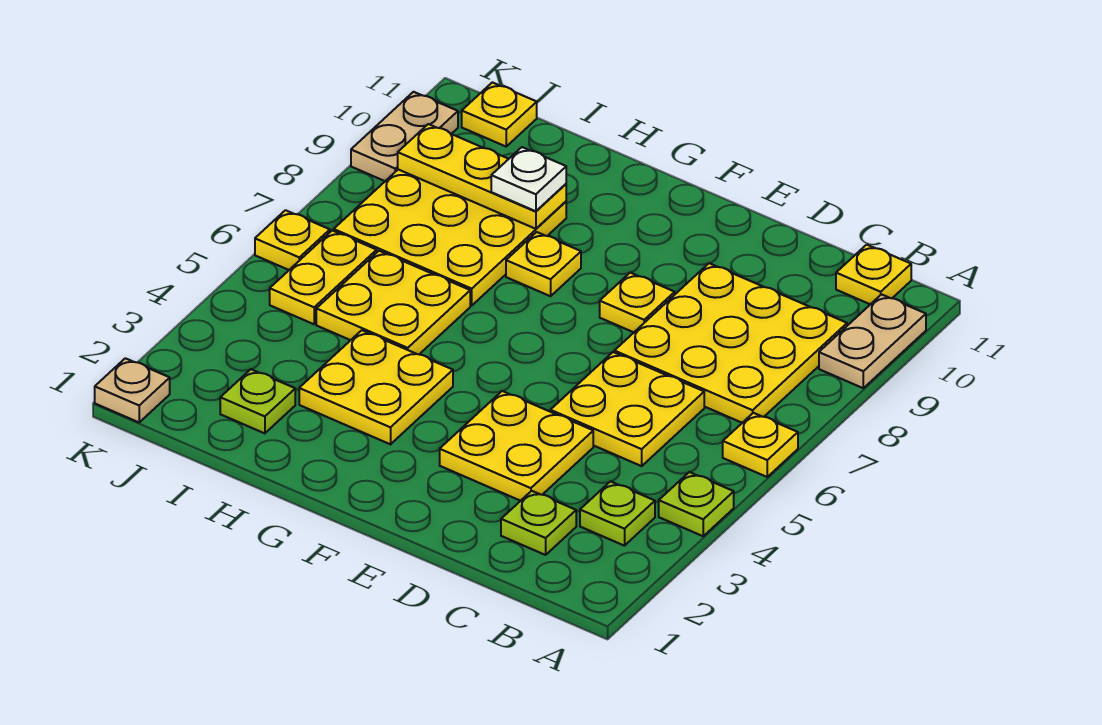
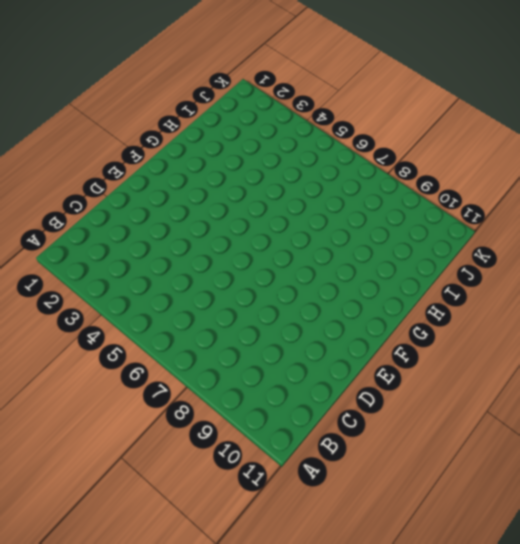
none -> lime plate A4 level 1
none -> yellow plate A6 level 1
none -> tan plate A9:A10 level 1

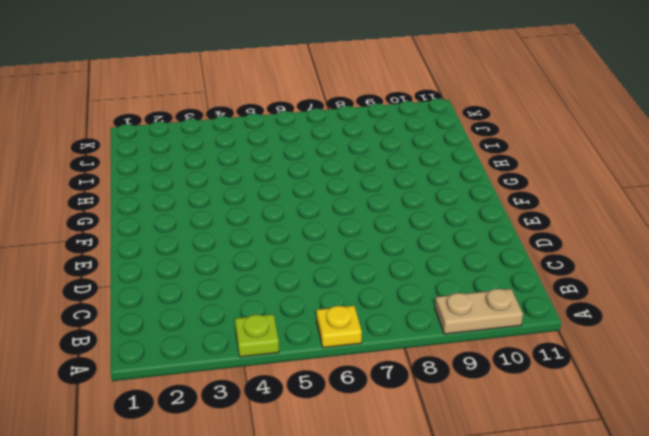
none -> lime plate B3 level 1
none -> yellow plate B7:D9 level 1
none -> yellow plate B11 level 1

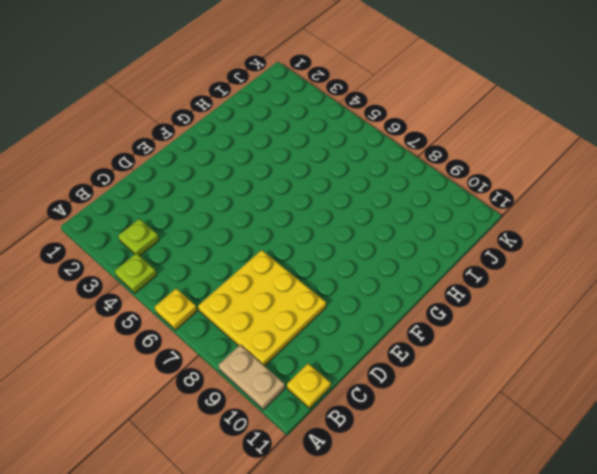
none -> lime plate C2 level 1
none -> yellow plate C5:D6 level 1
none -> yellow plate D3:E4 level 1

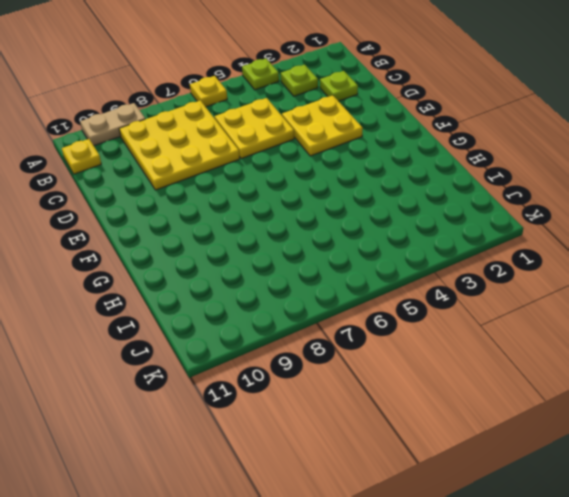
none -> yellow plate E8 level 1
none -> yellow plate G3:H4 level 1
none -> yellow plate G8 level 1

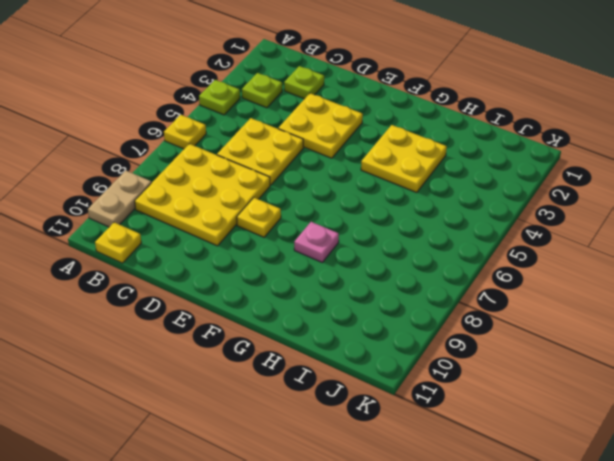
pink plate G8 level 1 -> yellow plate G8 level 1
none -> yellow plate H5:I6 level 1
none -> yellow plate H7:J9 level 1
none -> lime plate I2 level 1

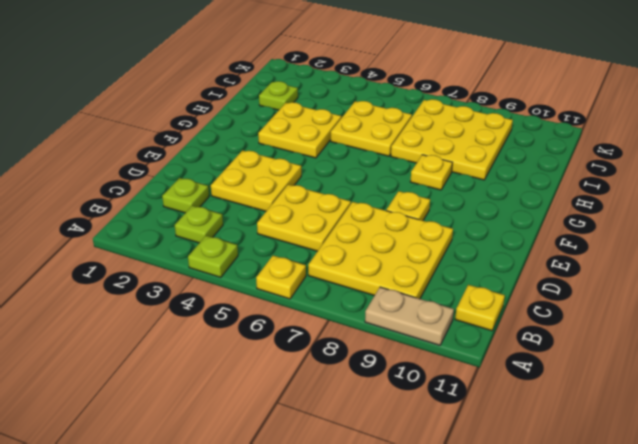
none -> yellow plate J5:J6 level 1
none -> yellow plate J11 level 1
none -> tan plate K1 level 1

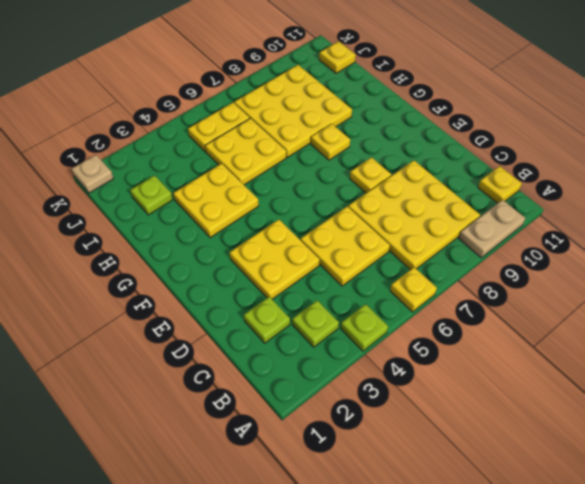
none -> yellow plate K6 level 1
none -> tan plate K9:K10 level 1
none -> yellow plate H9:J9 level 2

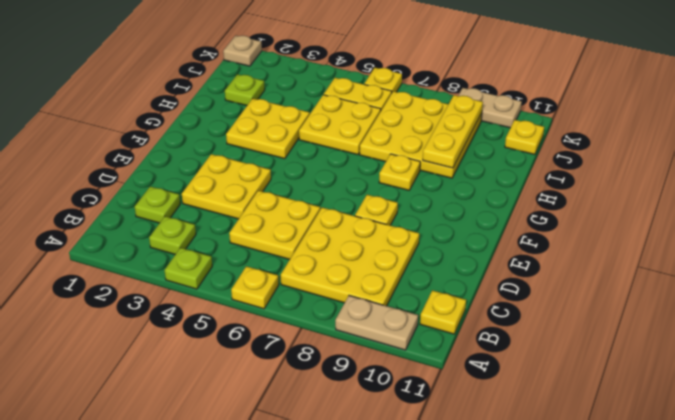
none -> white plate H9 level 3

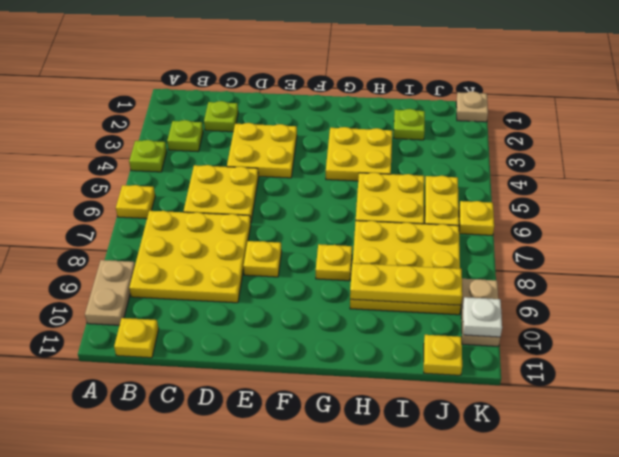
white plate K10 level 2 -> white plate H9 level 3

